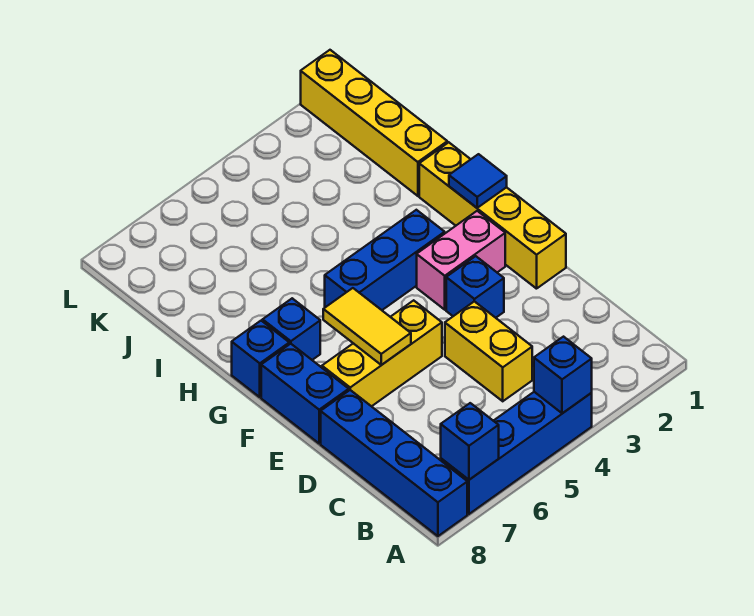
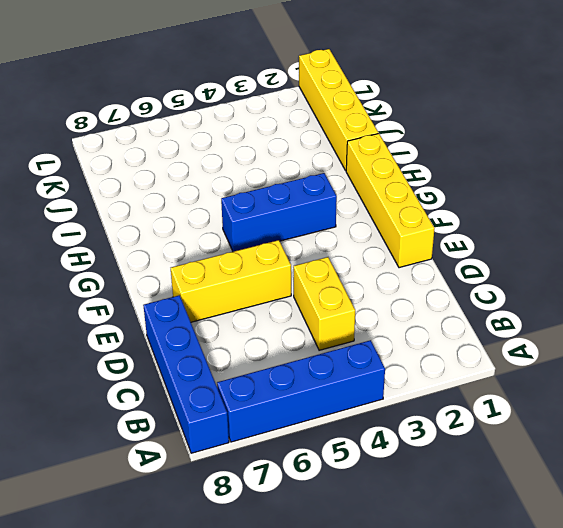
none -> blue brick E3 level 1
none -> blue brick E8:F8 level 1
none -> pink brick F2:F3 level 1

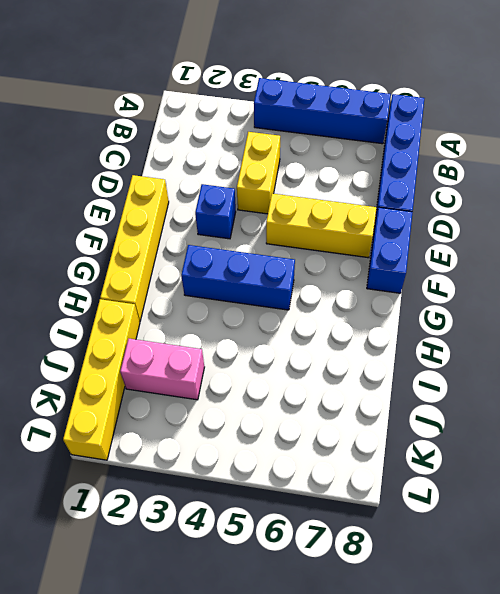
pink brick J2:J3 level 1 -> pink brick F2:F3 level 1
none -> blue brick G7 level 1
none -> blue brick G8 level 1
none -> blue brick A4 level 2

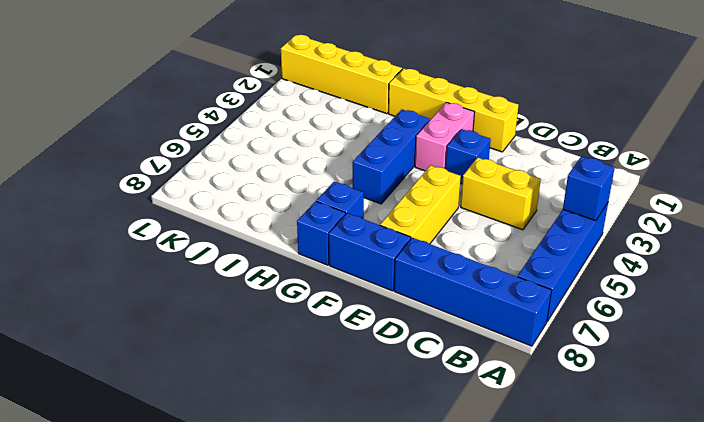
none -> blue brick A7 level 2
none -> yellow tile E6:F6 level 2
none -> blue tile G1 level 2

